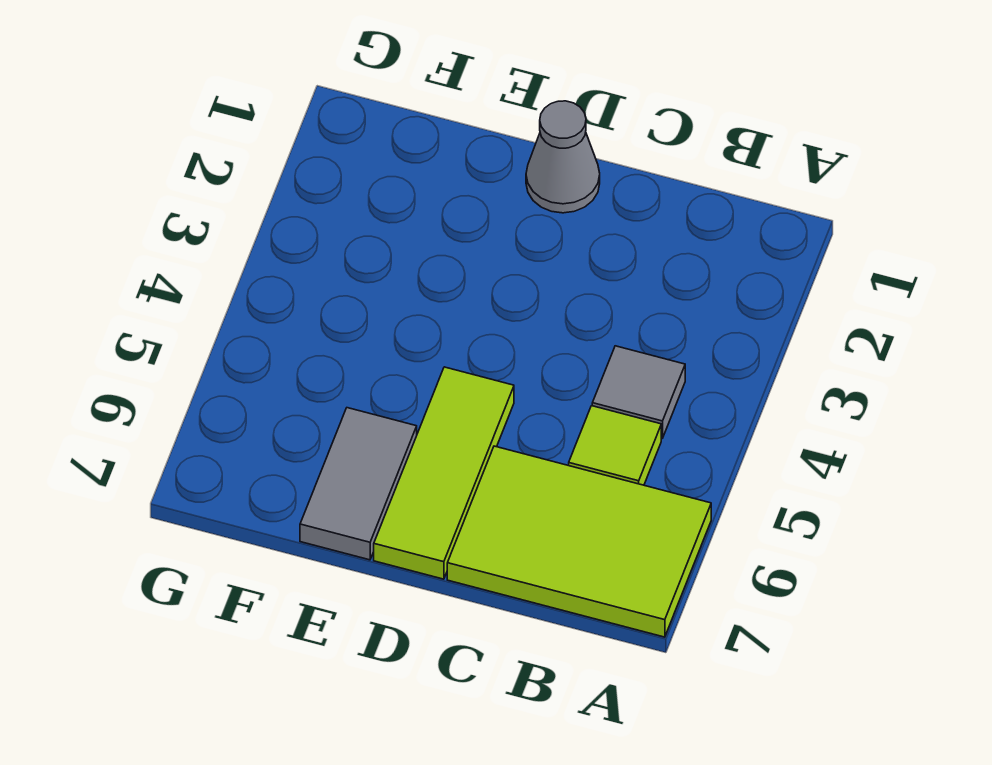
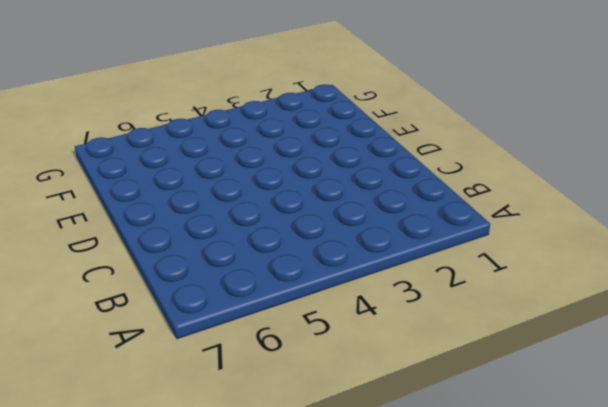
none -> lime tile A6:C7 level 1
none -> grey tile B4 level 1

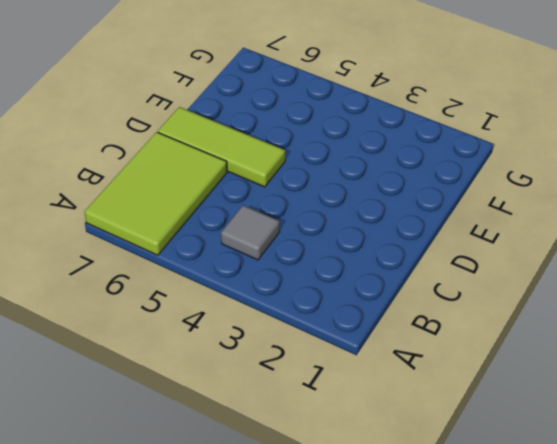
none -> lime tile B5 level 1
none -> grey cone D1 level 1

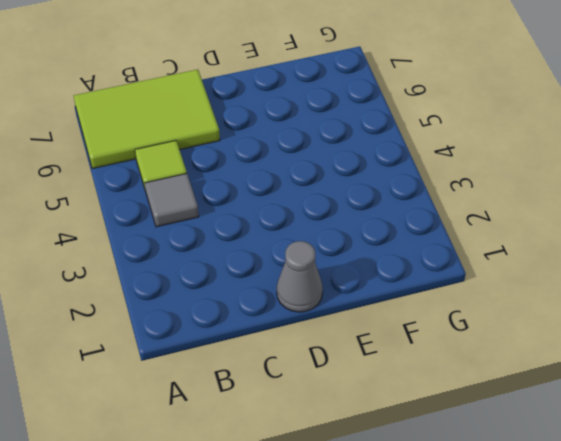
none -> lime tile D5:D7 level 1
none -> grey tile E6:E7 level 1

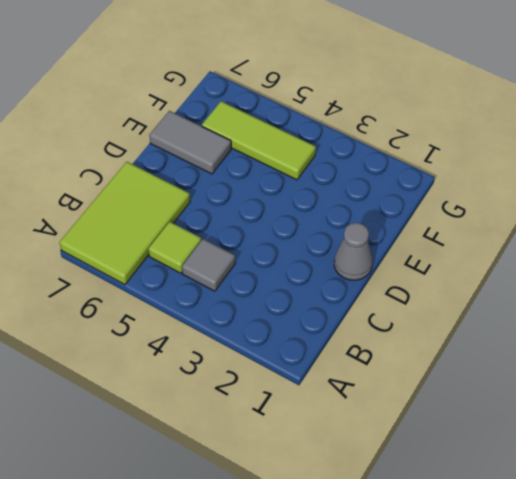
lime tile F4:F6 level 1 -> lime tile D5:D7 level 1

